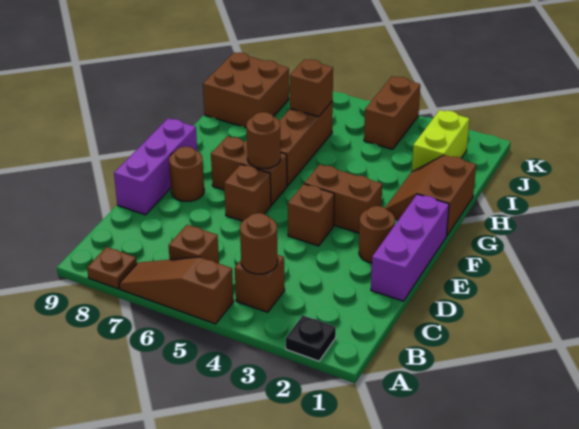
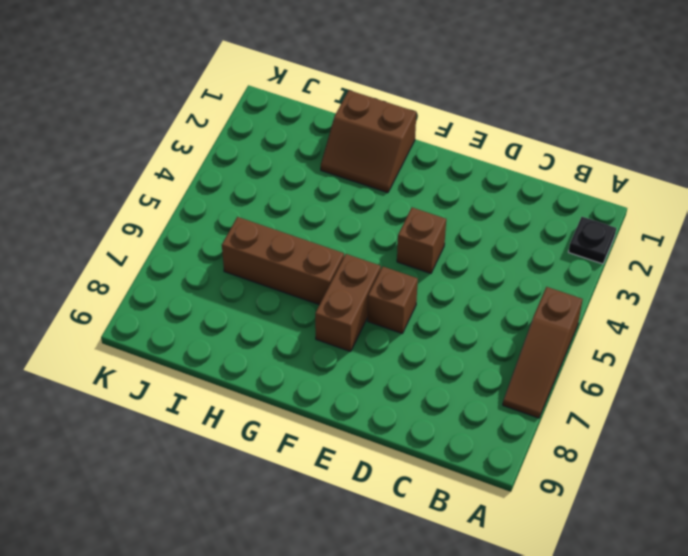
none -> brown plate A8 level 1
none -> brown brick B4 level 1
none -> brown brick B6 level 1

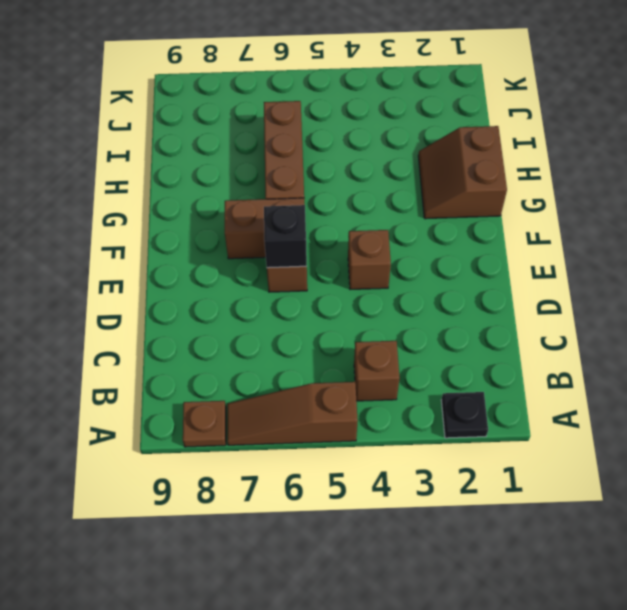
black brick E6 level 2 -> none
none -> brown brick B6 level 1
none -> purple brick D1:F1 level 1
none -> purple brick D9:F9 level 1

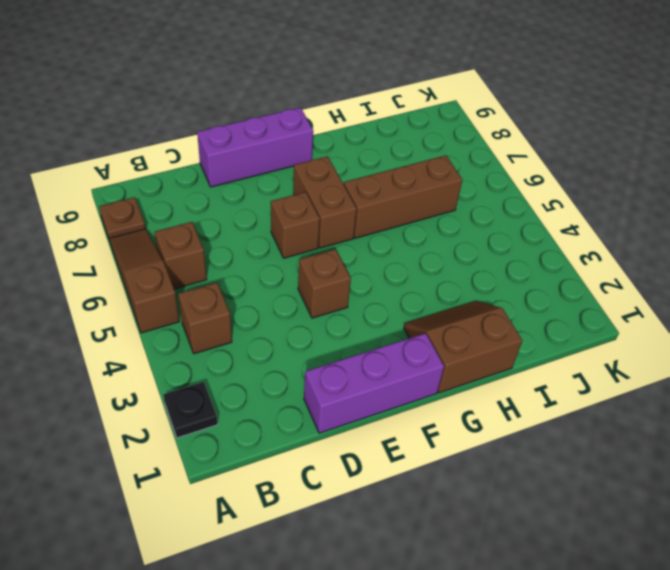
none -> brown round brick E2 level 1
none -> brown round brick E8 level 1
none -> brown brick F3:F4 level 1

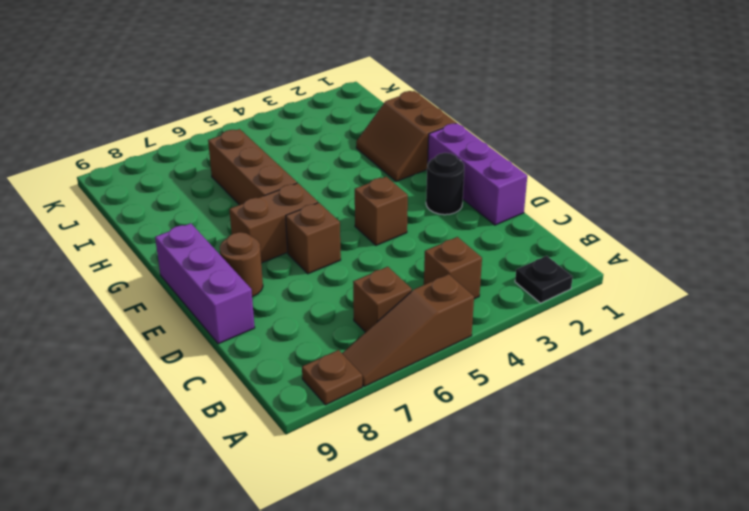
black round brick E2 level 1 -> brown round brick E2 level 1
none -> brown brick F3:F4 level 1
none -> lime brick I2:J2 level 1
none -> brown brick I8:J9 level 1

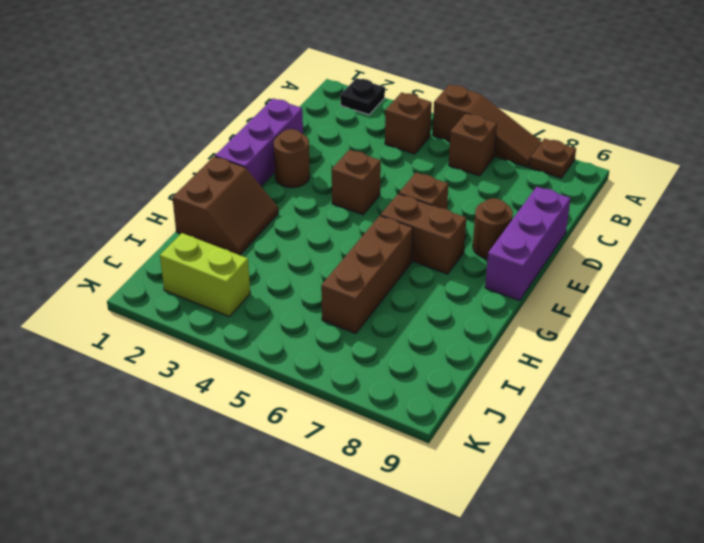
lime brick J2:J3 level 1 -> lime brick I2:J2 level 1
none -> brown brick F3:F4 level 1
none -> brown brick I8:J9 level 1
none -> brown brick J4:K4 level 1

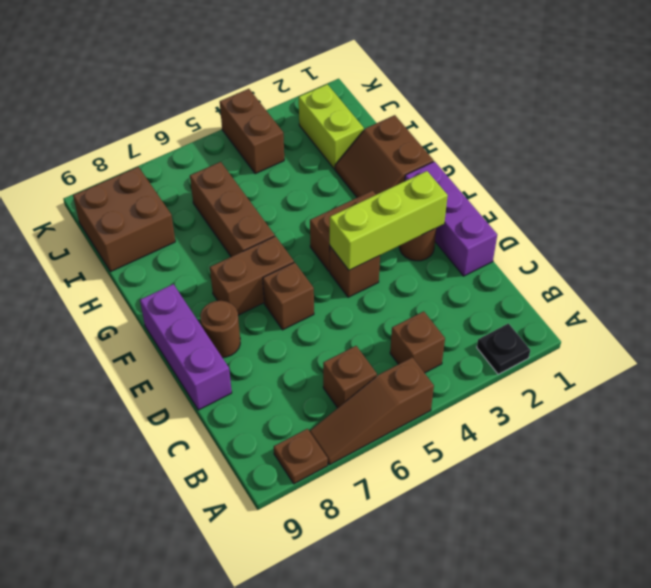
lime brick E2:E4 level 2 -> none
none -> brown round brick B4 level 2
none -> brown round brick F6 level 2
none -> brown brick I6 level 2

